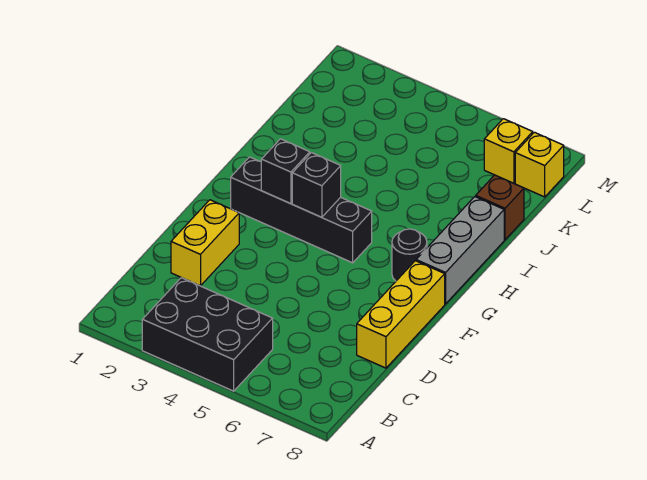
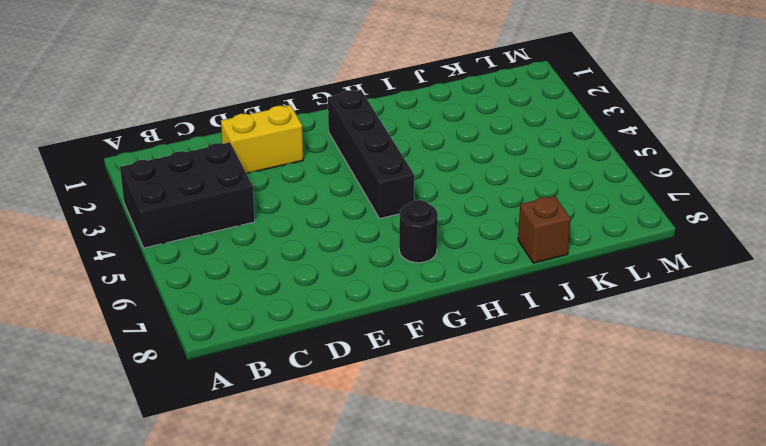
black brick A3:C4 level 1 -> black brick A3:B5 level 1
none -> yellow brick D8:F8 level 1
none -> grey brick G8:I8 level 1

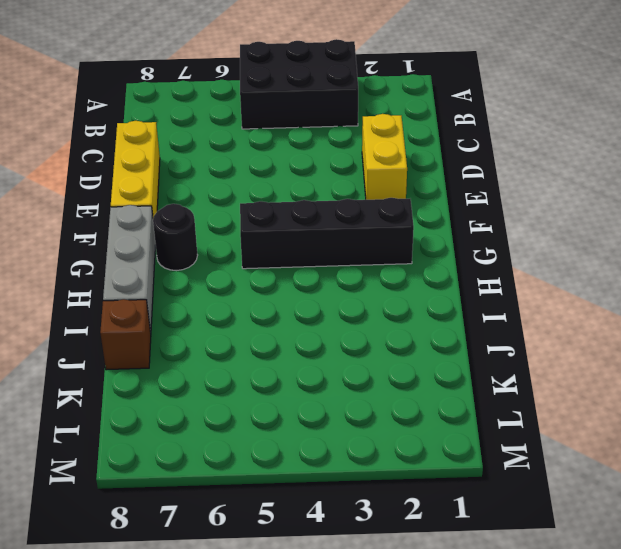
none -> yellow brick L7 level 1
none -> yellow brick L8 level 1

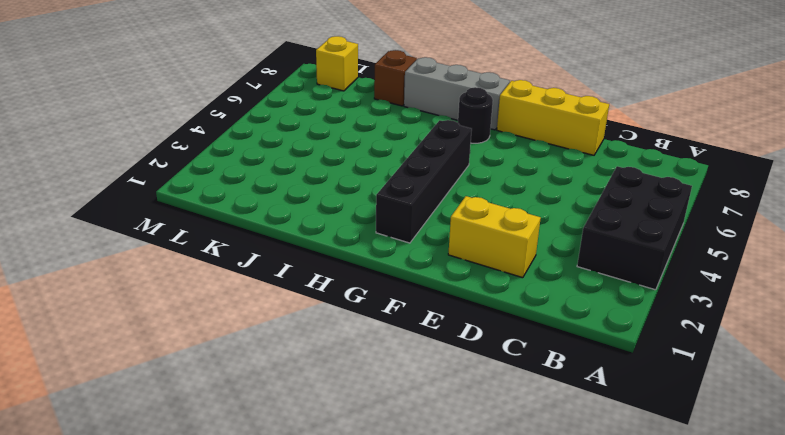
none -> yellow brick L7 level 1
none -> black brick G3 level 2

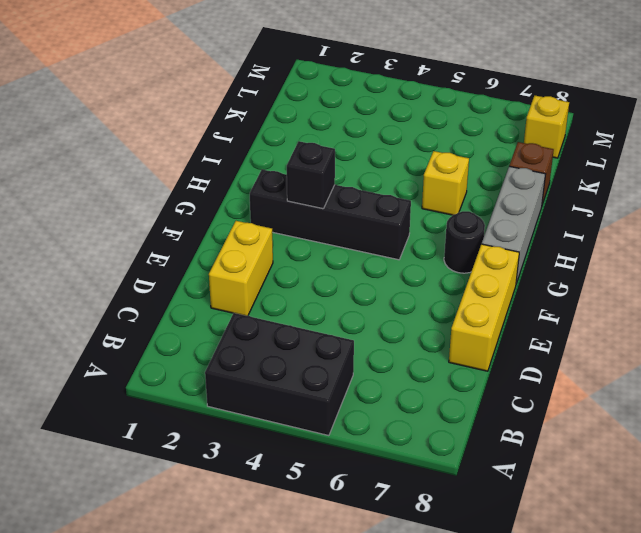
yellow brick I6 level 1 -> yellow brick L7 level 1
none -> black brick G4 level 2

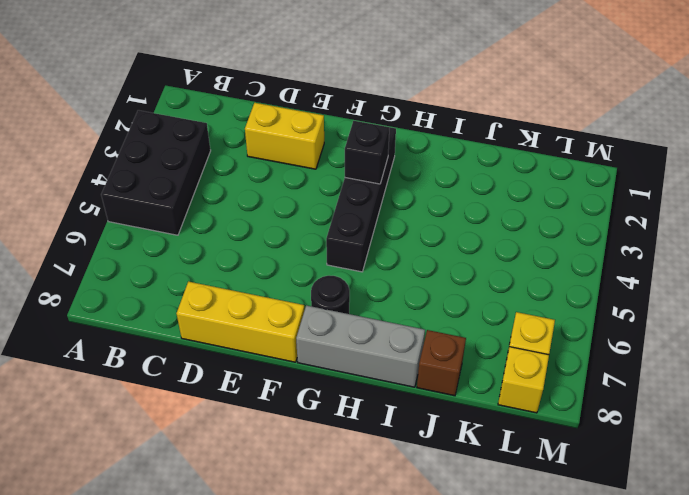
none -> black brick G4 level 2

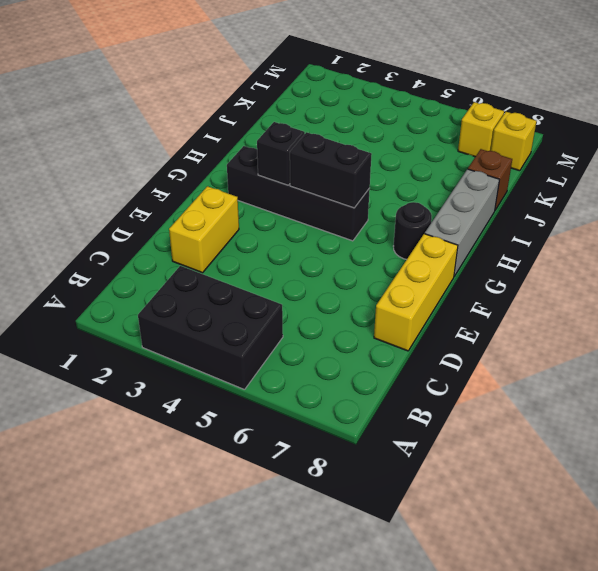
black brick G4:G5 level 2 -> black brick G4 level 2

